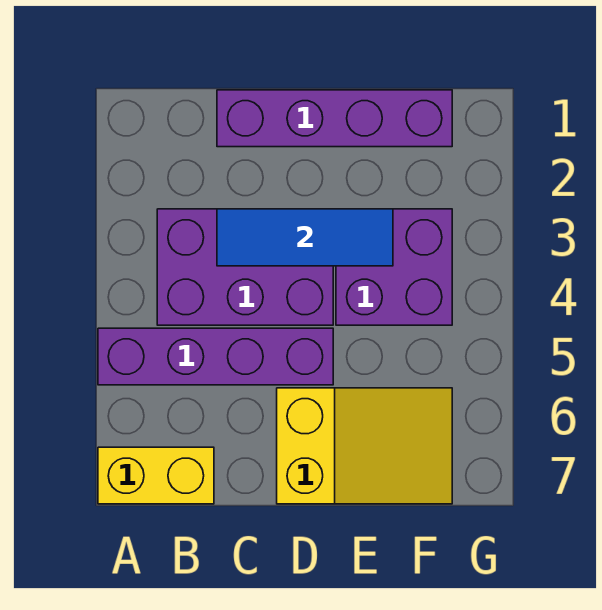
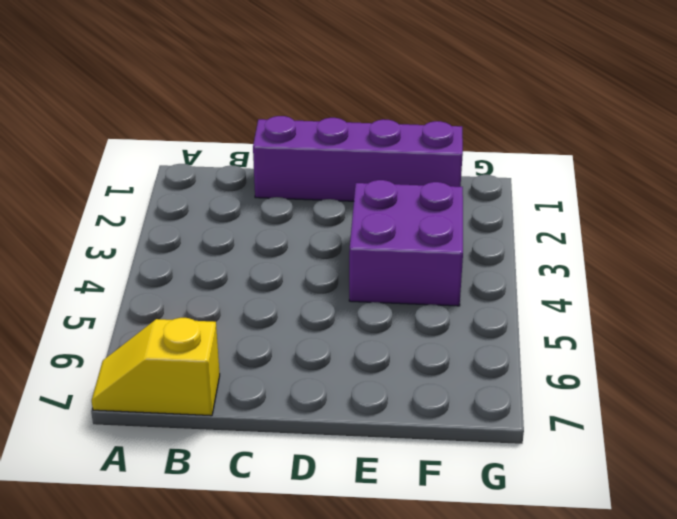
yellow slope A7:B7 level 1 top B -> yellow brick A7:B7 level 1
none -> purple brick A5:D5 level 1
none -> purple brick B3:D4 level 1

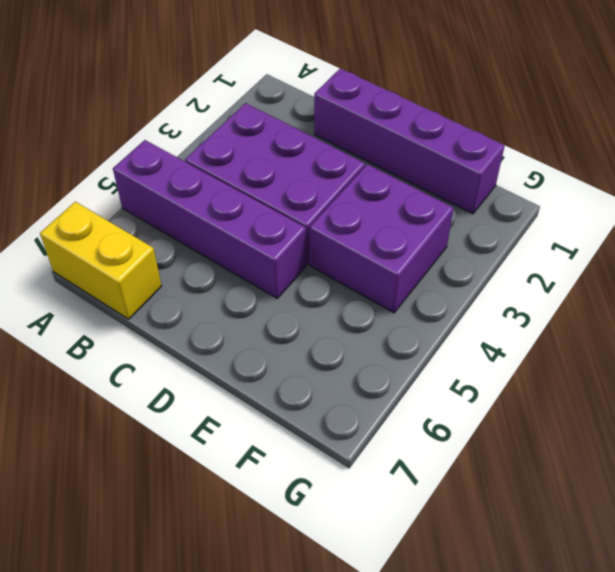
none -> yellow slope D6:F7 level 1 top D
none -> blue tile C3:E3 level 2

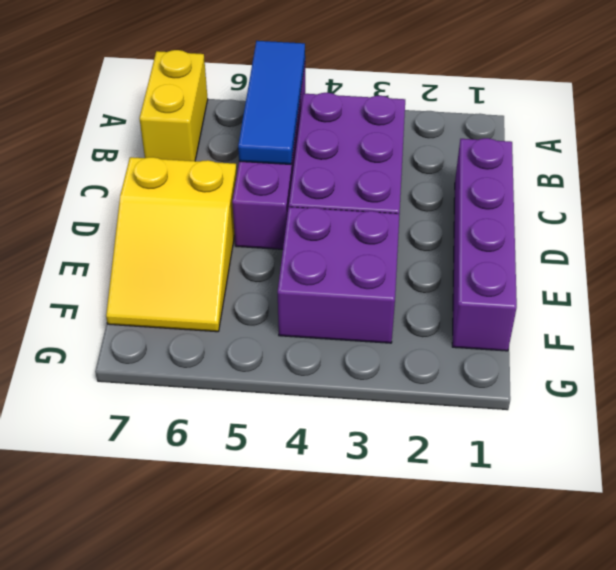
blue tile A5:C5 level 2 -> blue tile C3:E3 level 2

